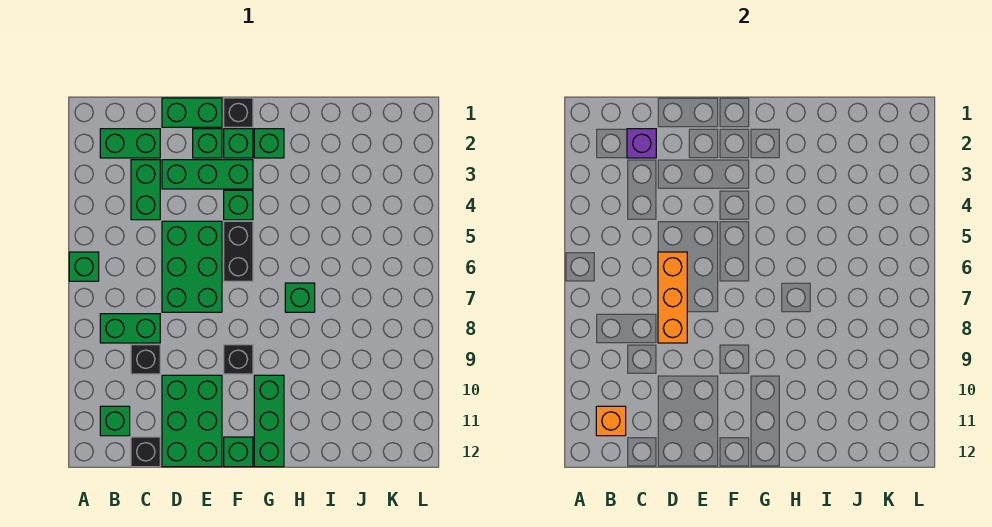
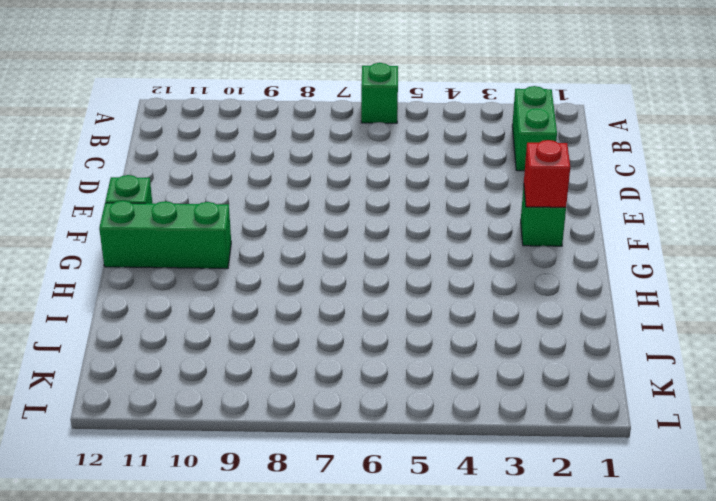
red brick F2 level 2 -> none
none -> green brick B8:C8 level 1
none -> green brick B11 level 1
none -> green brick C3:C4 level 1

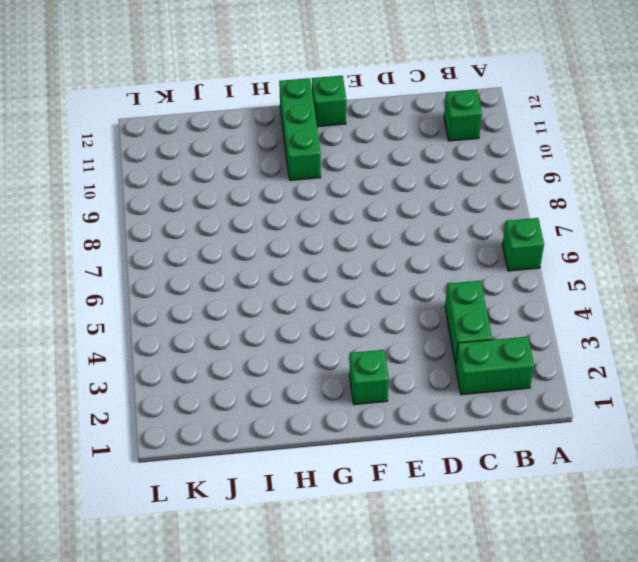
none -> green brick B8:C8 level 1
none -> black brick C9 level 1
none -> black brick C12 level 1

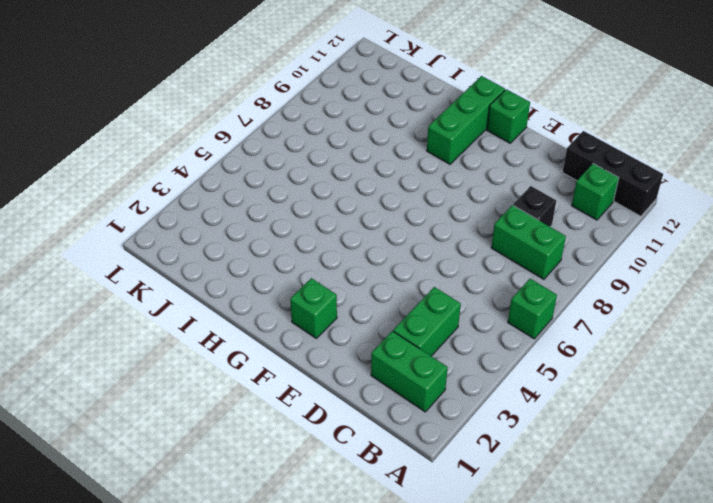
black brick A12:C12 level 1 -> black brick C12 level 1
none -> green brick D1:E1 level 1
none -> green brick D3:F3 level 1
none -> green brick D5:E7 level 1

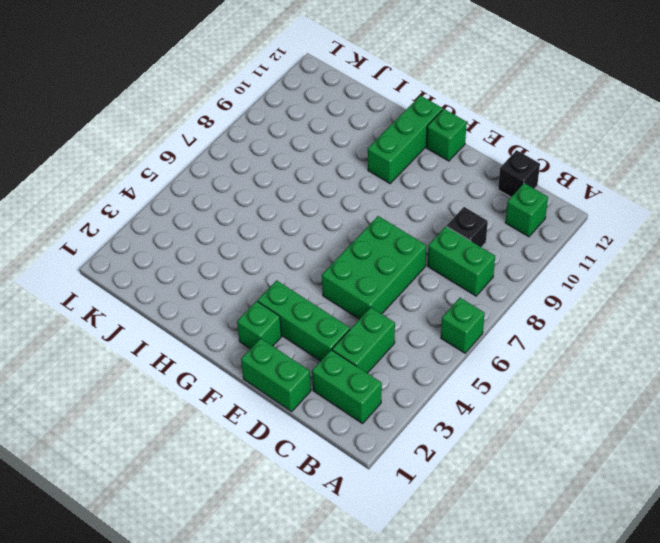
none -> green brick D10:E12 level 1
none -> green brick E2 level 1
none -> black brick F1 level 1

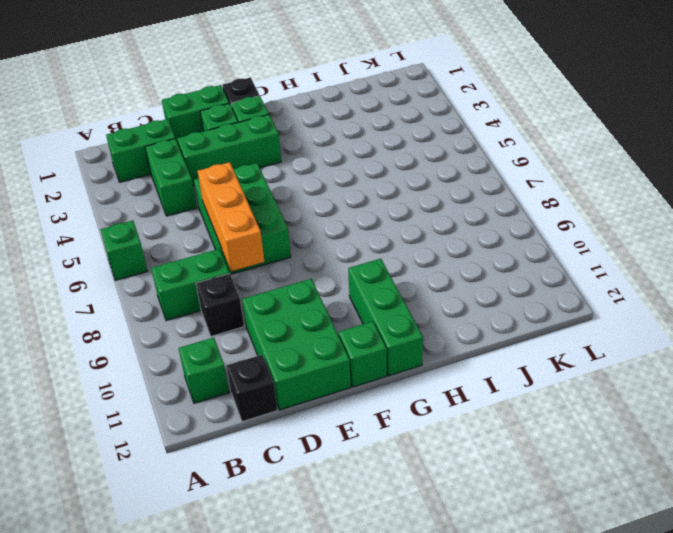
none -> green brick F4 level 1
none -> black brick F5:F6 level 1
none -> black brick F9 level 1

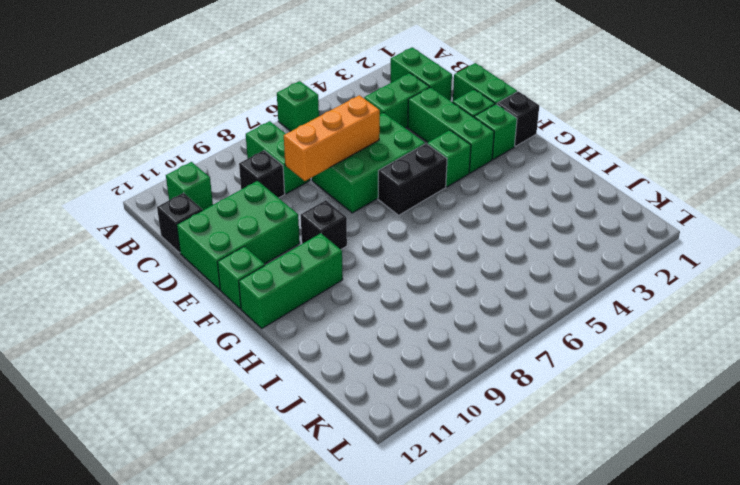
none -> green brick G2 level 1
none -> green brick H7 level 1
none -> orange brick B11 level 2

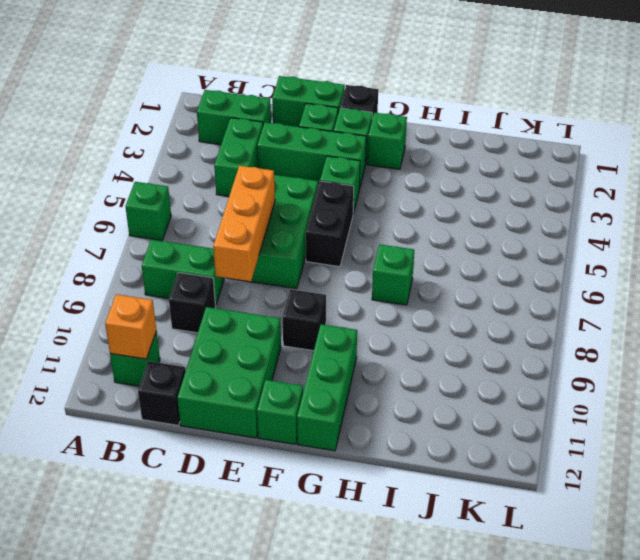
none -> purple brick C2 level 2

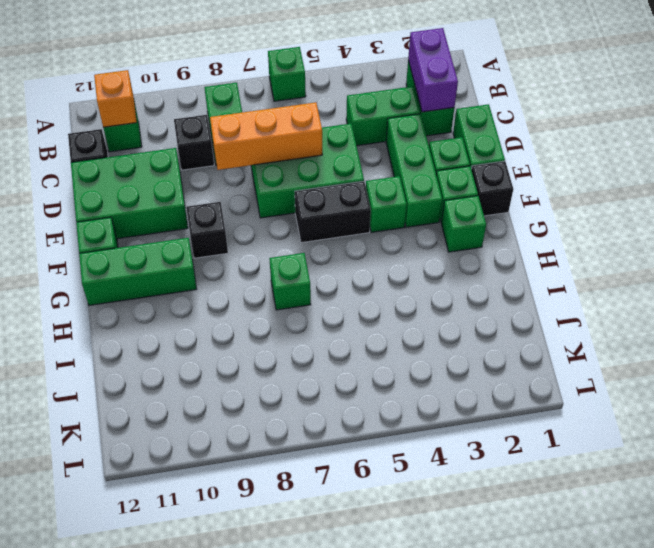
purple brick B2:C2 level 2 -> purple brick C2 level 2

